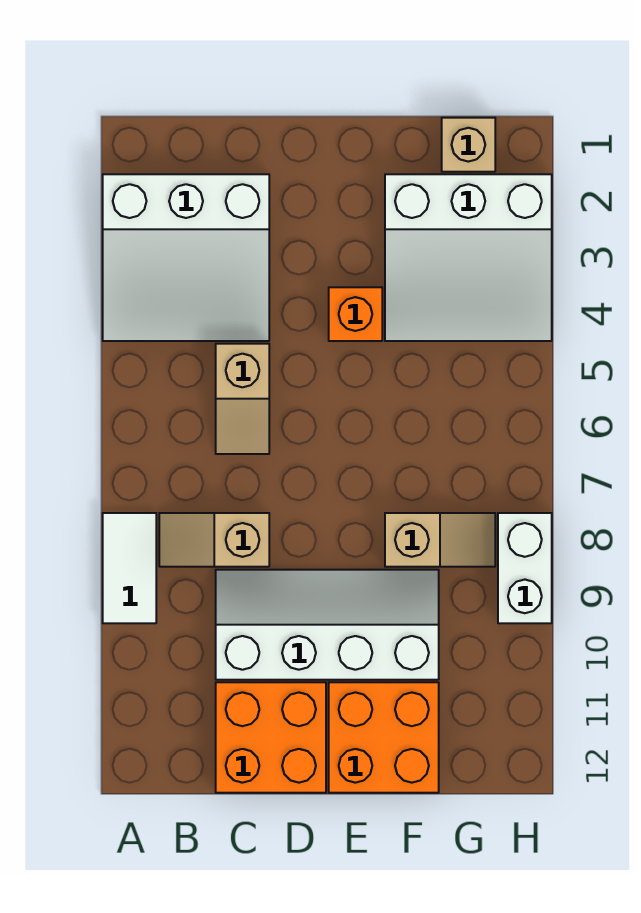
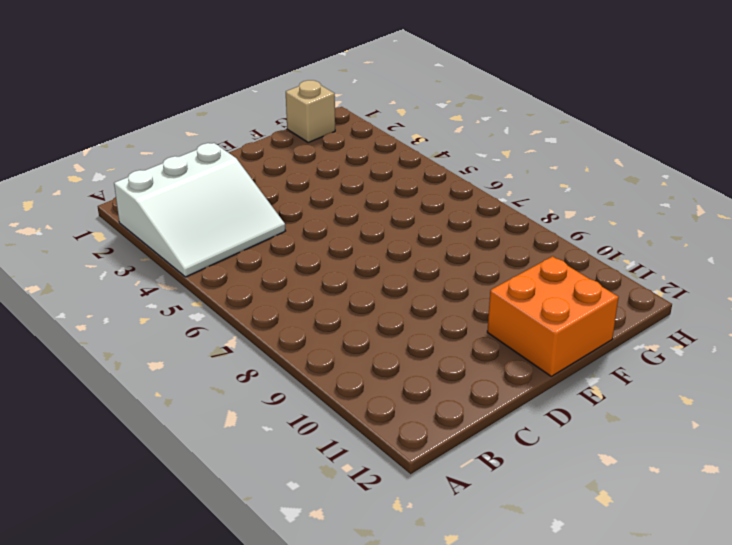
none -> white tile A8:A9 level 1
none -> tan slope B8:C8 level 1 top C
none -> tan slope C5:C6 level 1 top 5

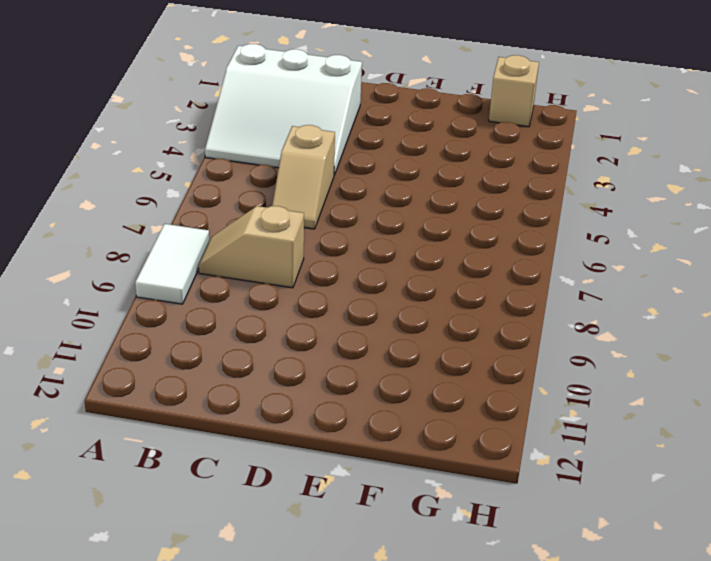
none -> white slope C9:F10 level 1 top 10
none -> orange brick C11:D12 level 1
none -> orange brick E4 level 1

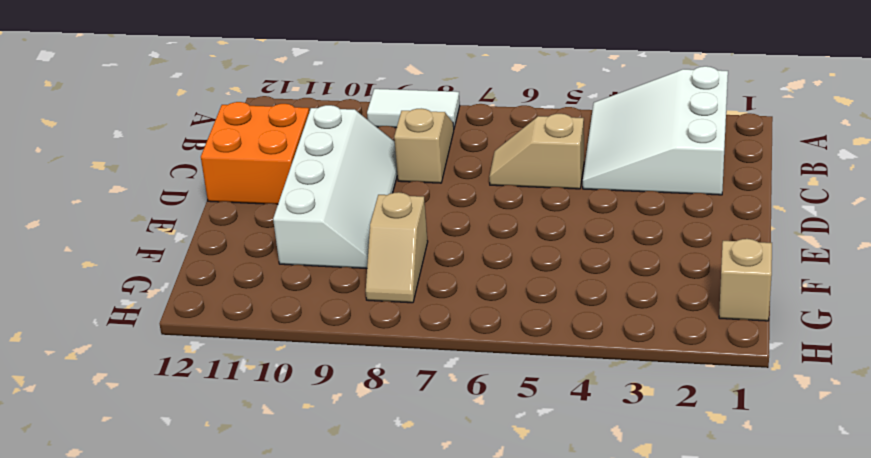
none -> orange brick E4 level 1
none -> orange brick E11:F12 level 1
none -> white slope F2:H4 level 1 top 2

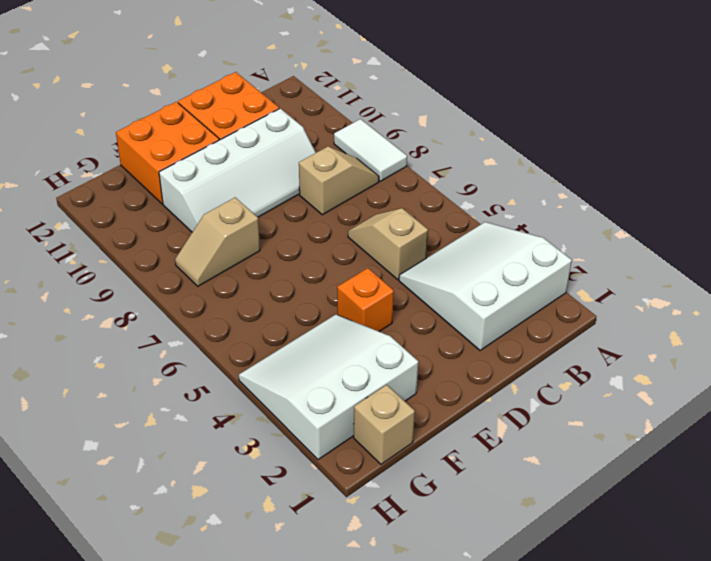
none -> white brick H8:H9 level 1

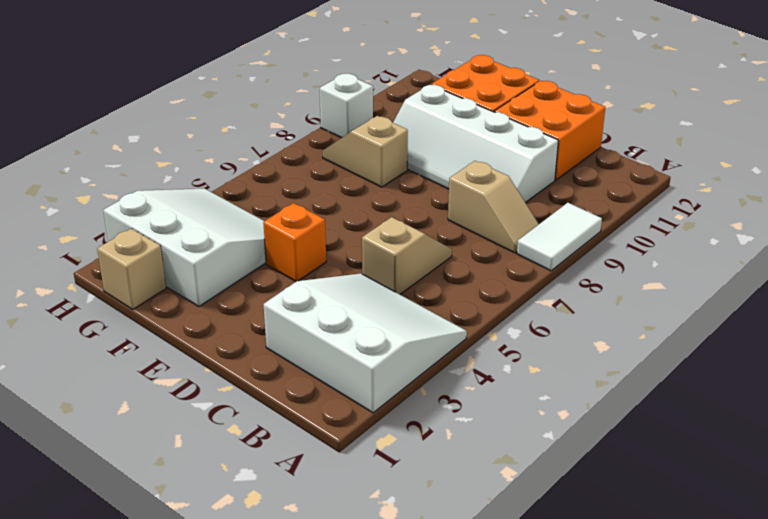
white brick H9 level 1 -> white brick H8:H9 level 1

